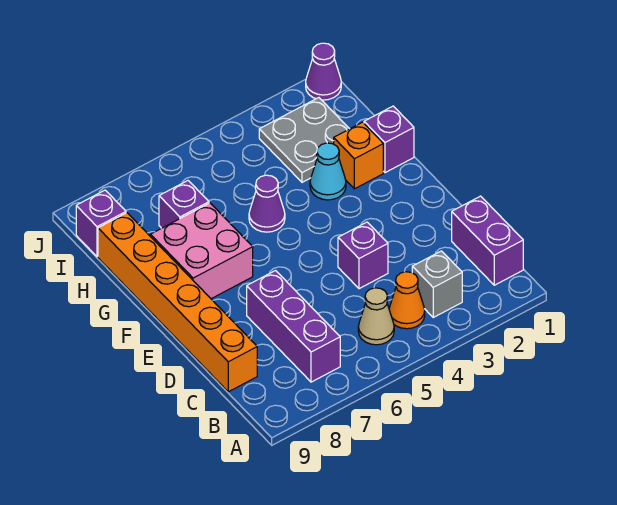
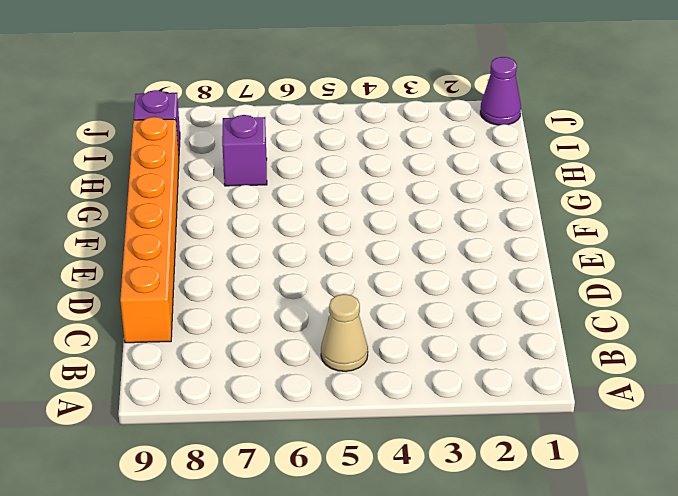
none -> purple brick B1:C1 level 1
none -> grey brick B3 level 1
none -> orange cone B4 level 1

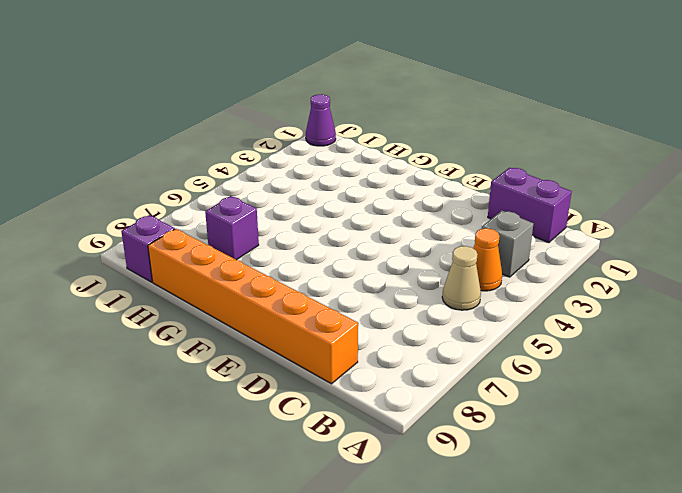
none -> purple brick B7:D7 level 1
none -> purple brick D4 level 1
none -> pink brick F7:G8 level 1

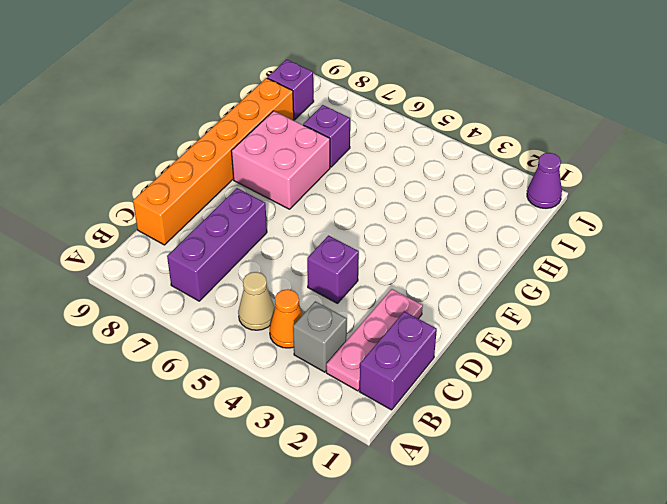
pink plate B2:D2 level 1 -> none
none -> purple brick G1 level 1
none -> orange brick G2 level 1
none -> cyan cone G3 level 1

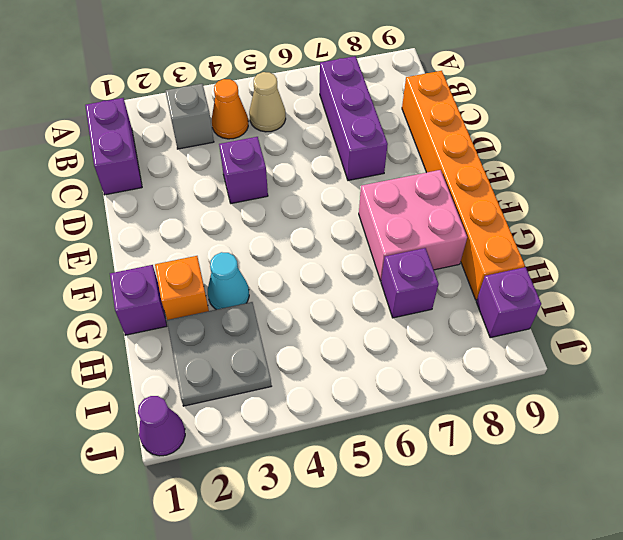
none -> purple cone G5 level 1

